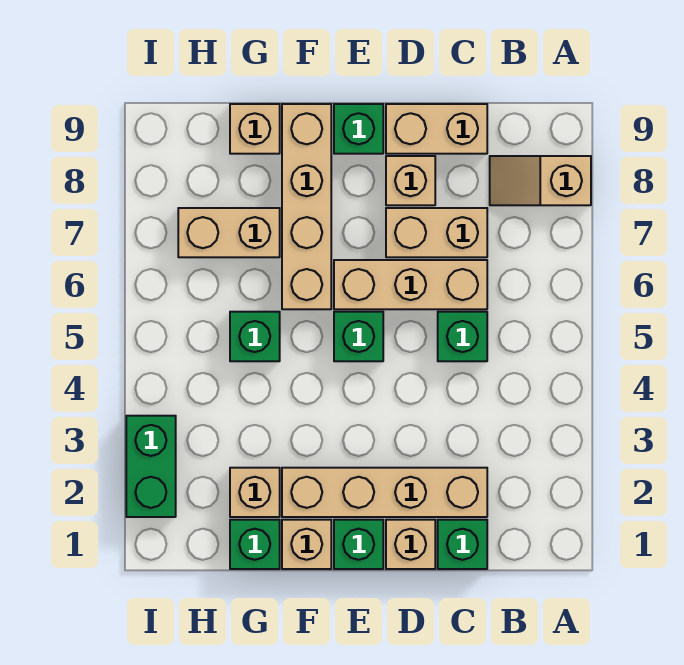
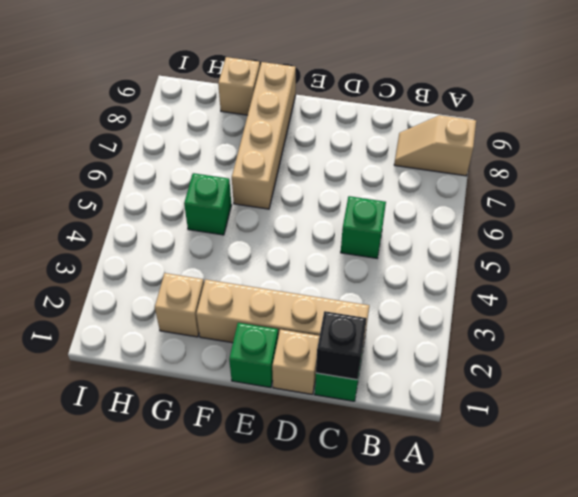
black brick C1 level 2 -> none
none -> tan brick C6:E6 level 1
none -> tan brick C7:D7 level 1
none -> tan brick C9:D9 level 1

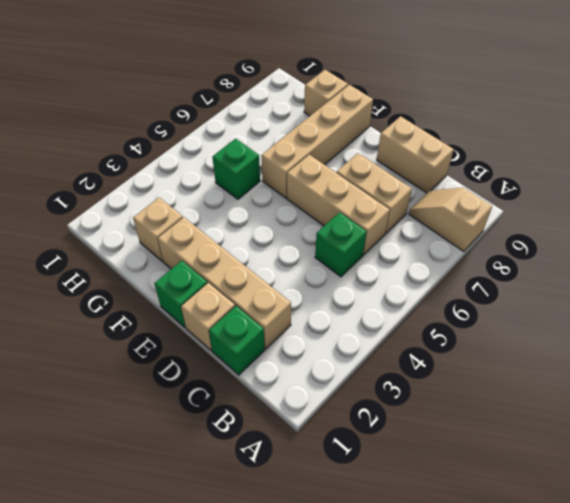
none -> tan brick D8 level 1
none -> green brick E5 level 1
none -> green brick E9 level 1

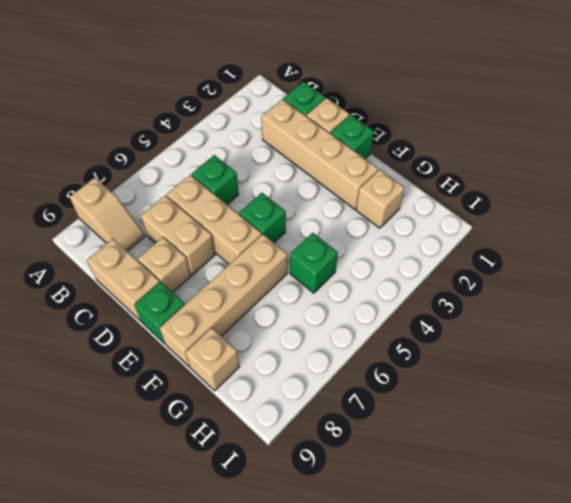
none -> tan brick F1 level 1
none -> green brick G1 level 1
none -> tan brick G7:H7 level 1

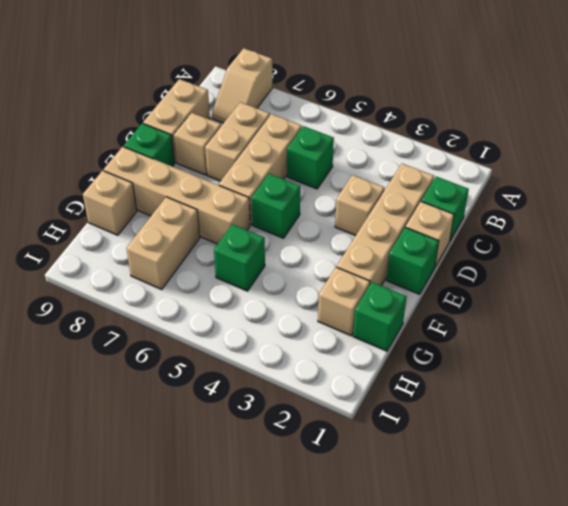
tan brick D3 level 1 -> tan brick F1 level 1
none -> green brick I2:I3 level 1

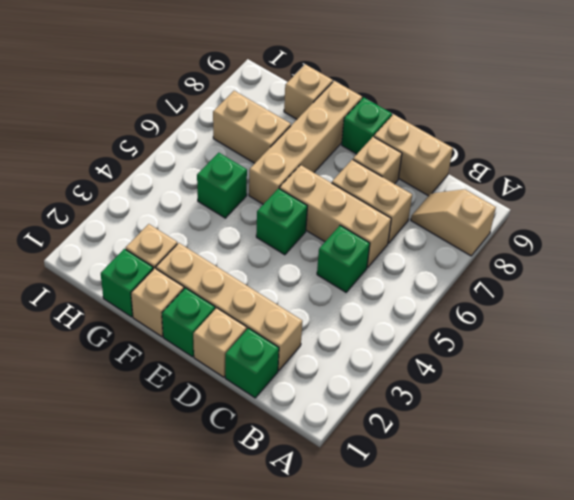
none -> green brick I2:I3 level 1

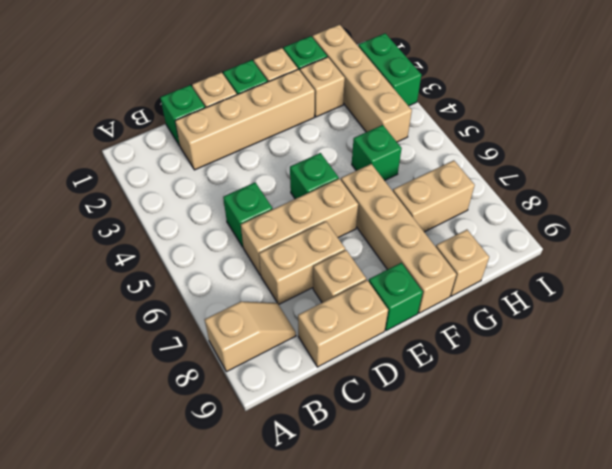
tan brick H1:H4 level 1 -> none

